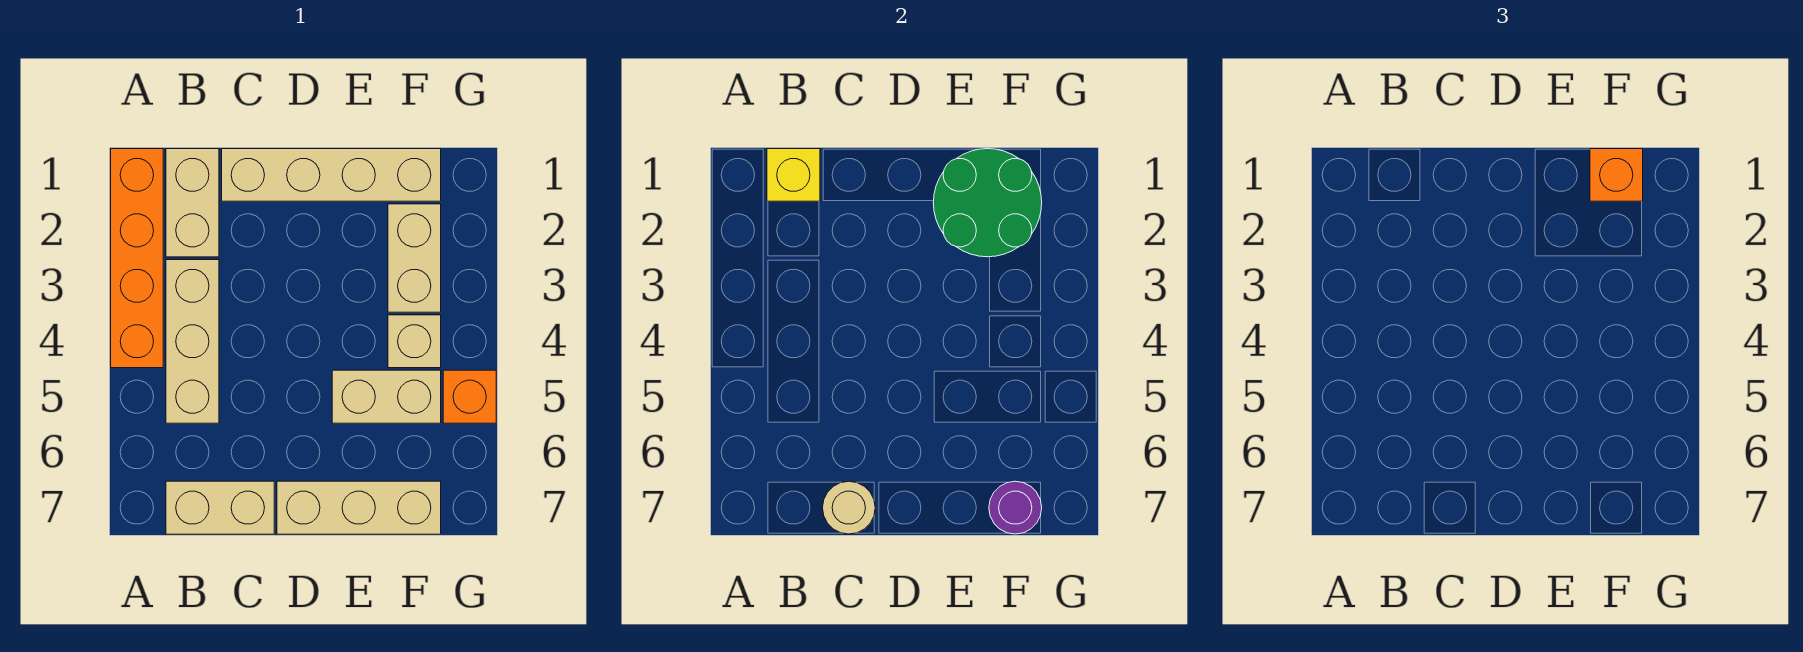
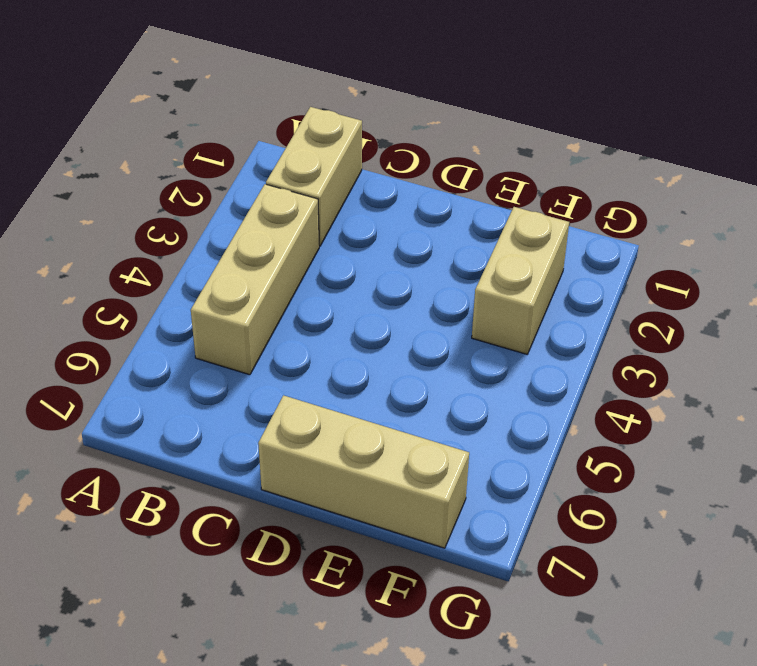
none -> orange brick A1:A4 level 1
none -> tan brick B7:C7 level 1
none -> tan brick C1:F1 level 1

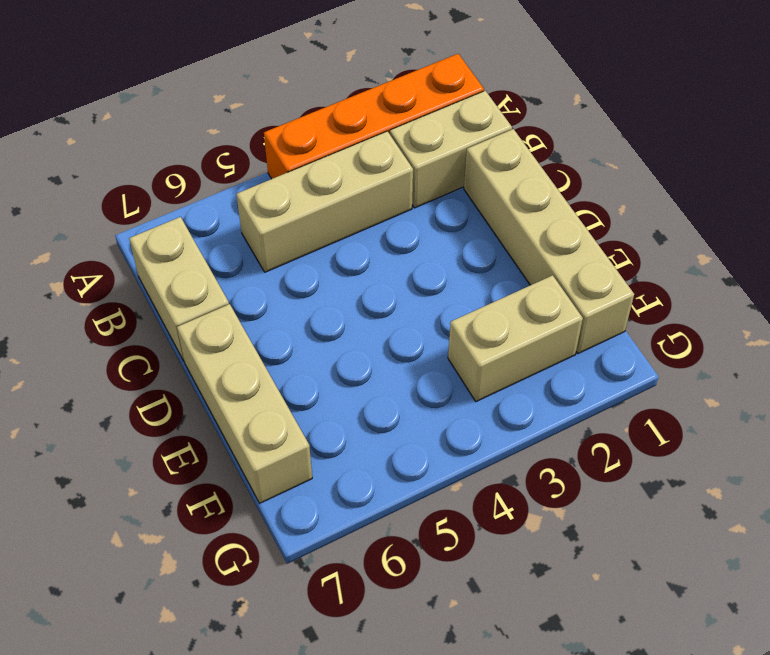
none -> tan brick E5:F5 level 1
none -> tan brick F4 level 1
none -> orange brick G5 level 1

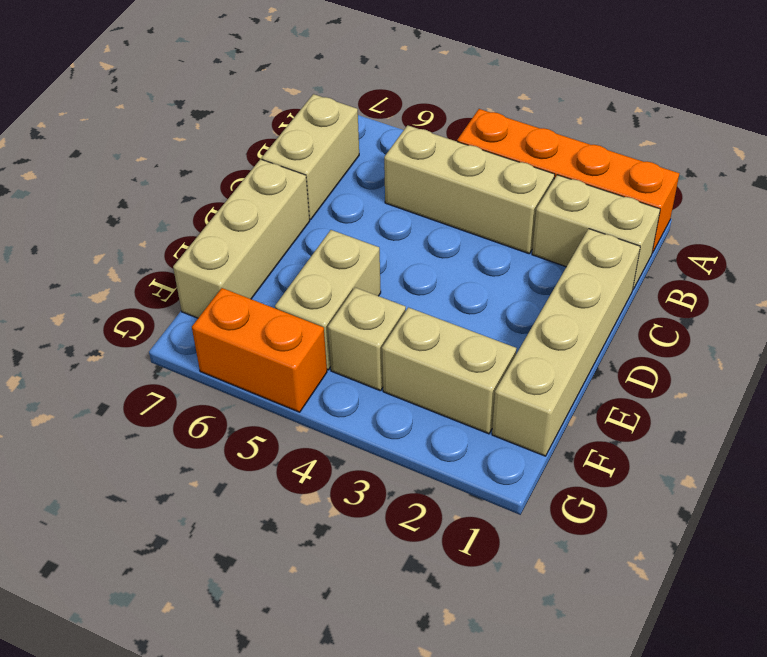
orange brick G5:G6 level 1 -> orange brick G5 level 1
none -> yellow brick B1 level 2
none -> tan round brick C7 level 2
none -> green round brick E1:F2 level 2

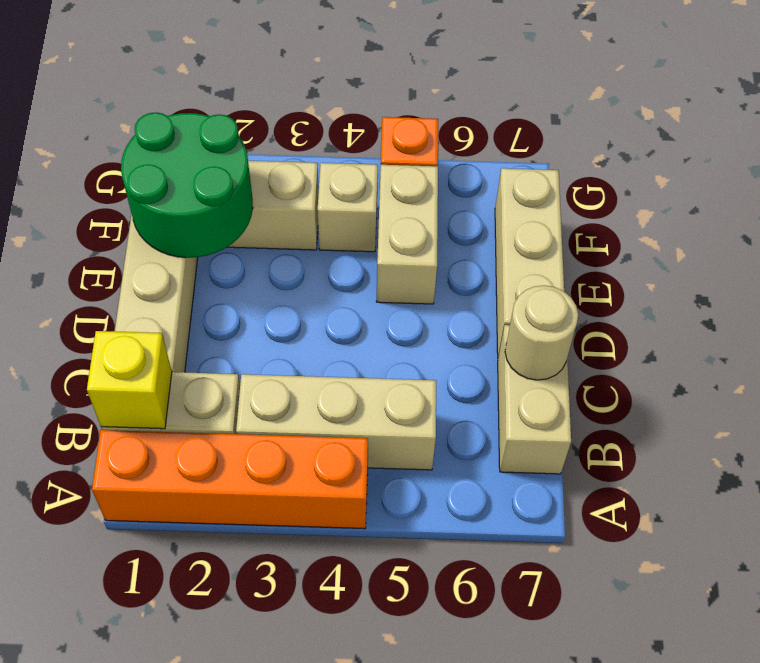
none -> purple round brick F7 level 2
none -> orange brick F1 level 3

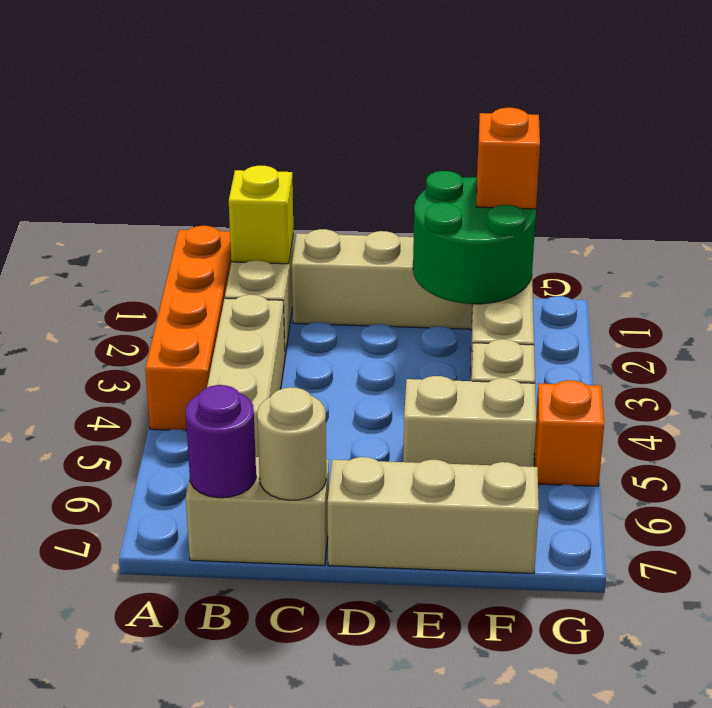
purple round brick B7 level 2 -> purple round brick F7 level 2

